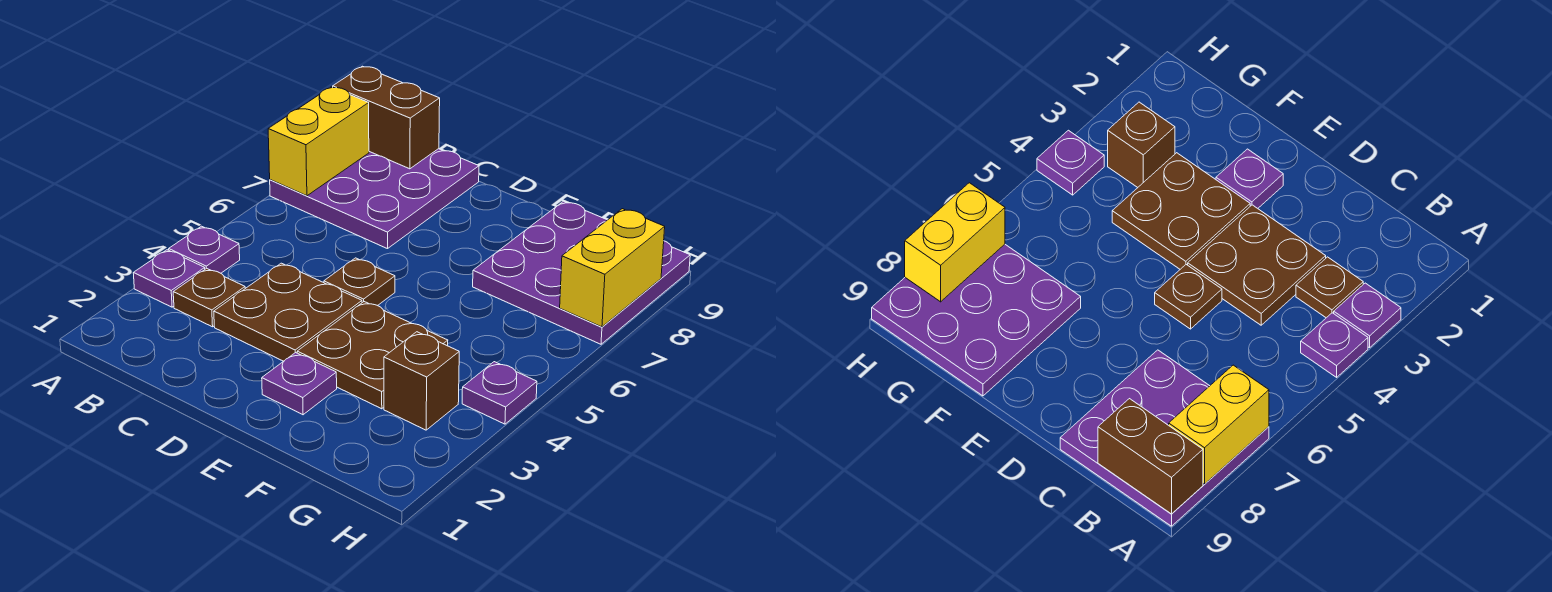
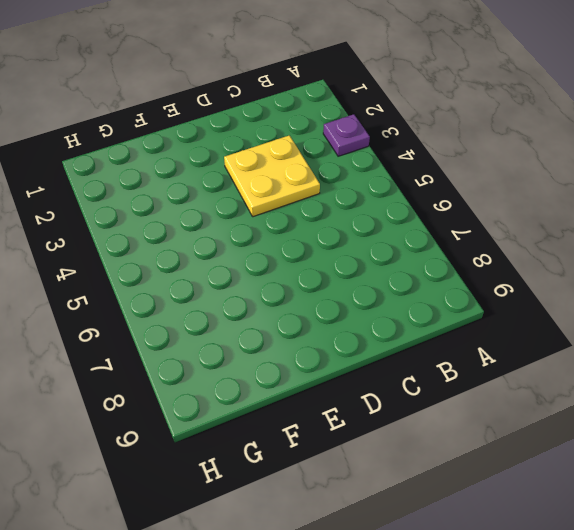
yellow plate C3:D4 level 1 -> brown plate C3:D4 level 1
none -> purple plate A4 level 1
none -> purple plate A7:C9 level 1
none -> brown plate B3 level 1

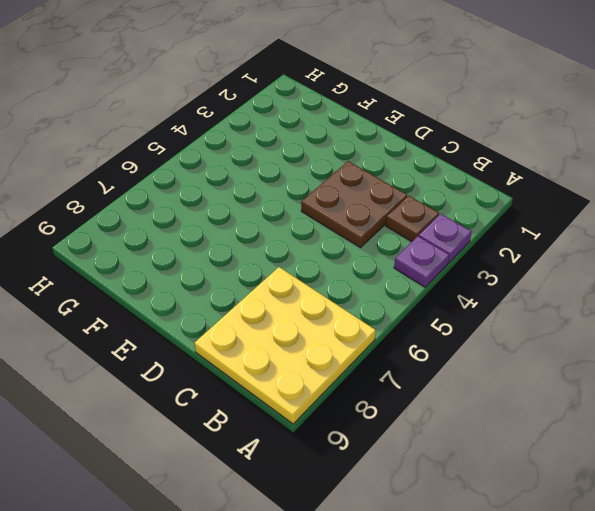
yellow plate A7:C9 level 1 -> purple plate A7:C9 level 1
none -> brown plate D5 level 1
none -> purple plate E2 level 1
none -> brown plate E3:F4 level 1

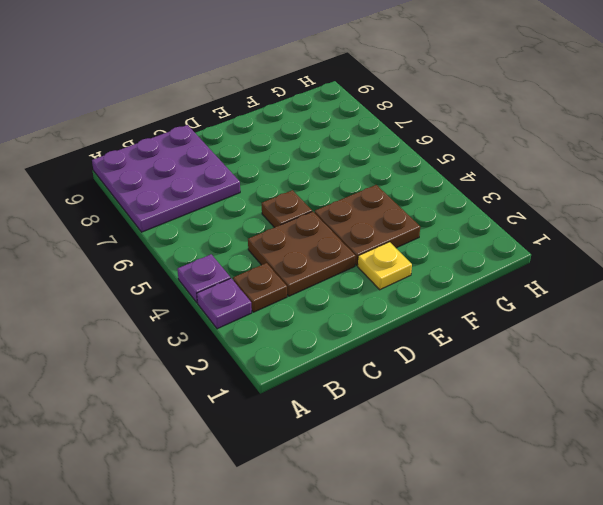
yellow plate E2 level 1 -> purple plate E2 level 1
none -> purple plate F7:H9 level 1
none -> brown brick G3 level 1
none -> purple plate H4 level 1

